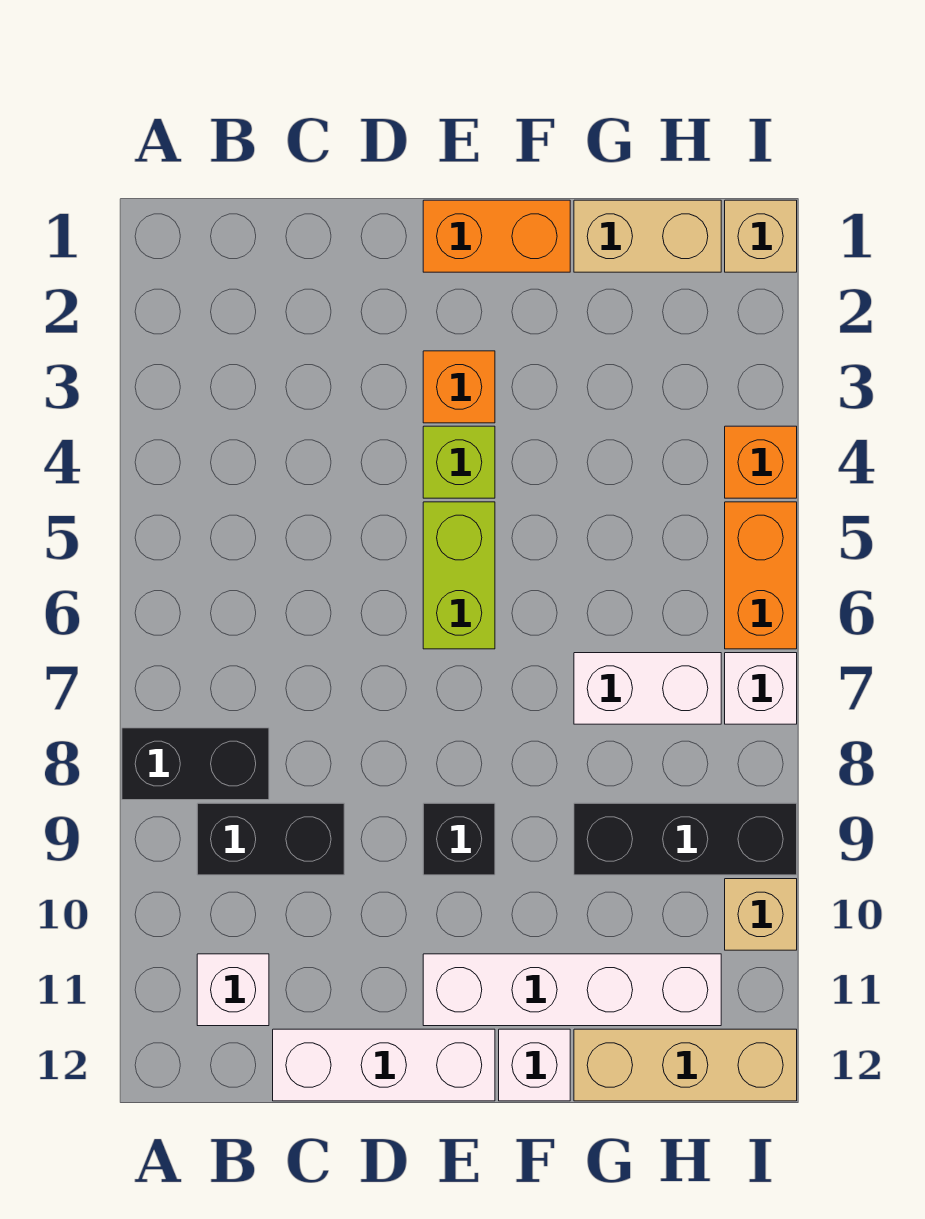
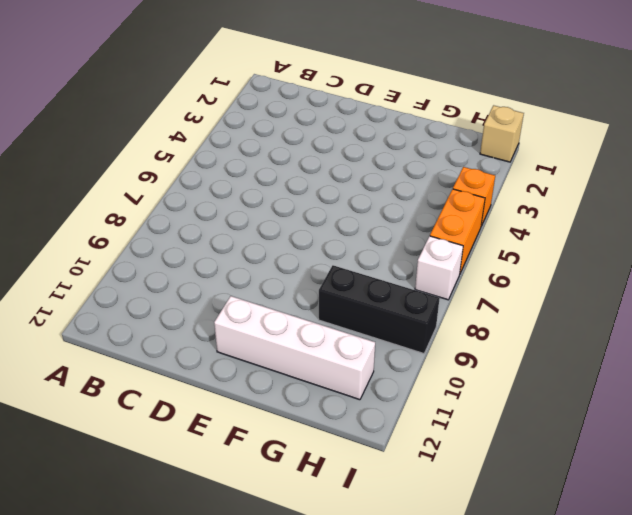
none -> black brick A8:B8 level 1
none -> black brick B9:C9 level 1
none -> white brick B11 level 1

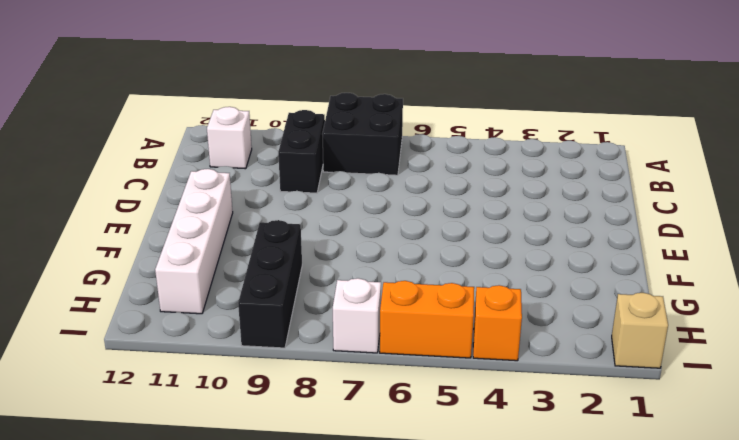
black brick A7:B8 level 1 -> black brick A8:B8 level 1
none -> white brick C12:E12 level 1
none -> orange brick E1:F1 level 1
none -> orange brick E3 level 1

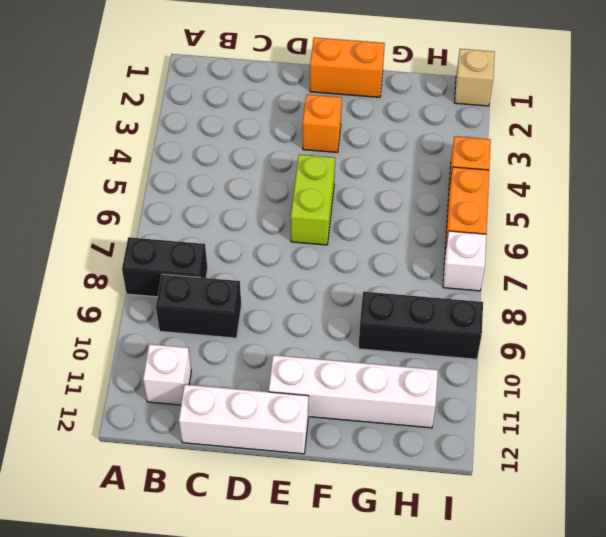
none -> lime brick E4 level 1
none -> black brick E9 level 1
none -> white brick F12 level 1

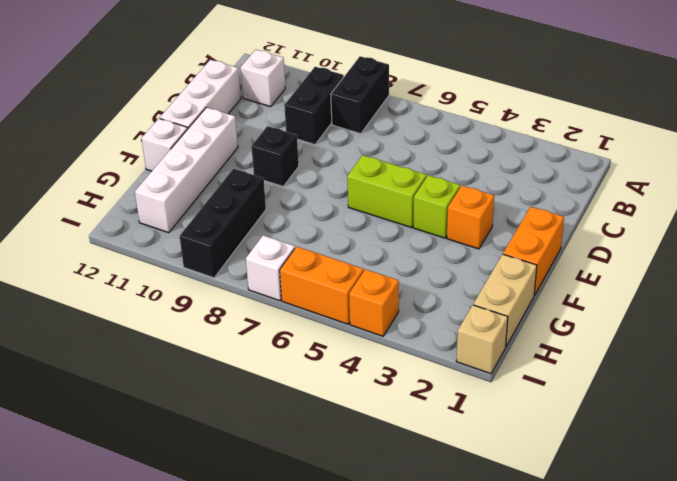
none -> white brick G7:H7 level 1
none -> tan brick G12:I12 level 1
none -> tan brick I10 level 1

